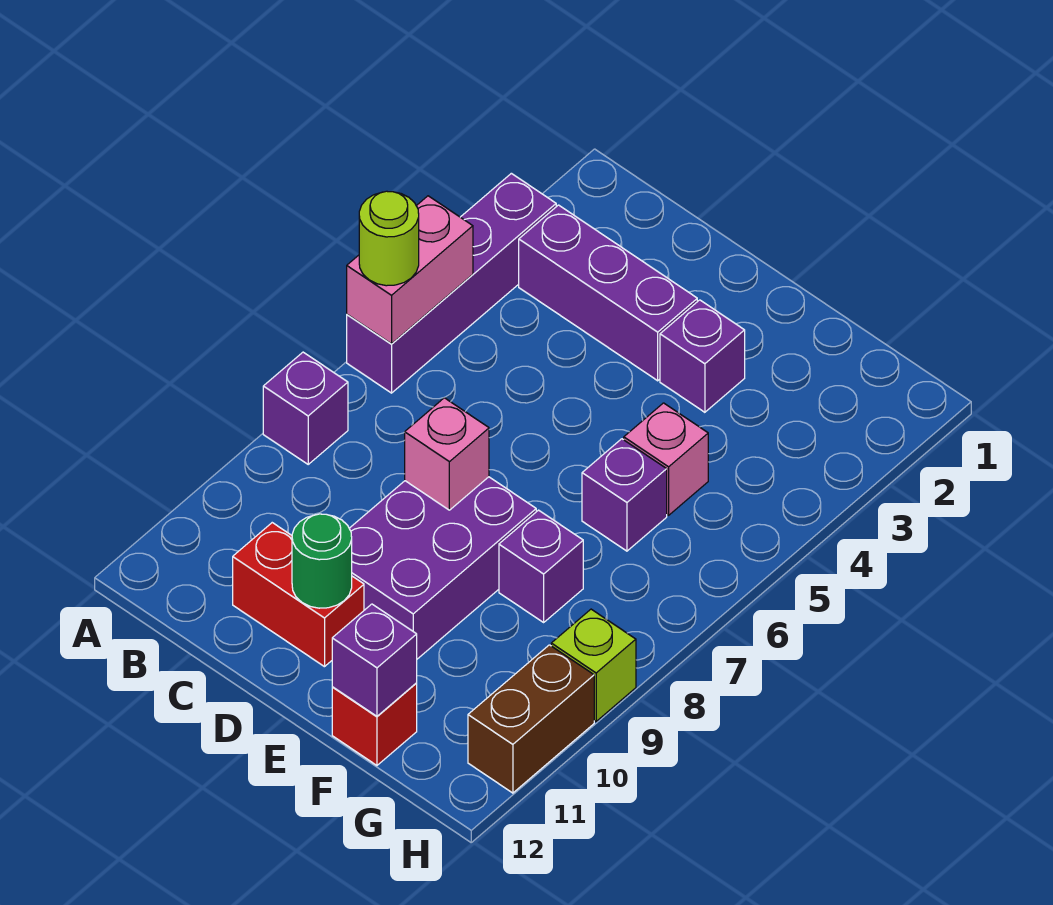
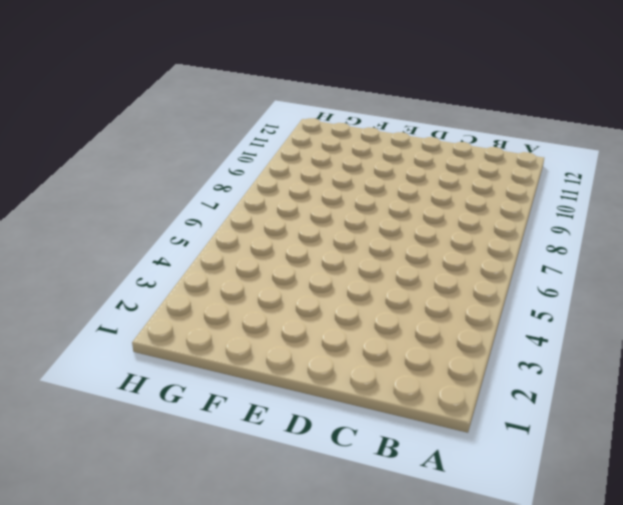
none -> purple brick A3:A6 level 1
none -> purple brick A8 level 1
none -> purple brick B3:D3 level 1

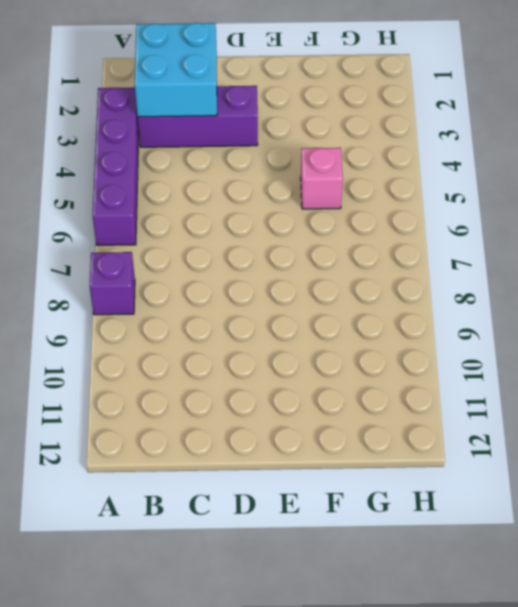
cyan brick B2:C3 level 2 -> none
none -> red brick C11:D11 level 1
none -> purple brick D8:E10 level 1
none -> purple brick E3 level 1

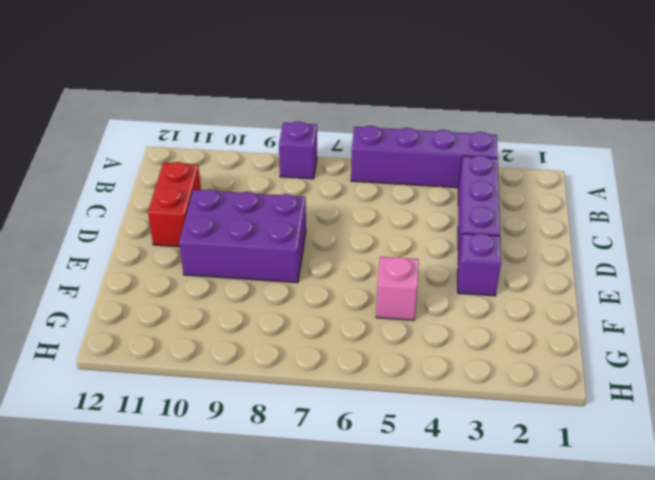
none -> purple brick F6 level 1
none -> purple brick F8 level 1
none -> red brick F12 level 1

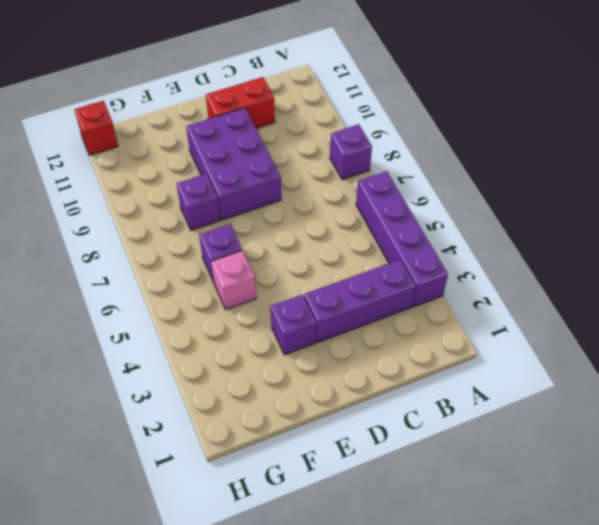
red brick H12 level 1 -> red brick F12 level 1
none -> lime brick H9 level 1
none -> brown brick H10:H11 level 1
none -> pink brick A5:A6 level 2

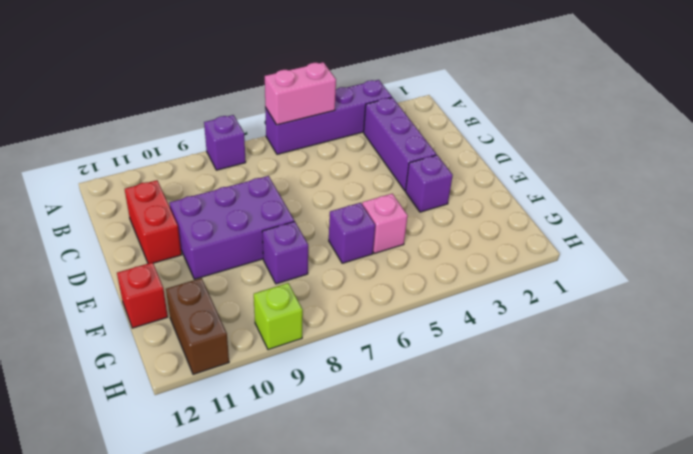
brown brick G11:H11 level 1 -> brown brick H10:H11 level 1
none -> pink brick D8 level 2
none -> green round brick D11 level 2
none -> purple brick F12 level 2

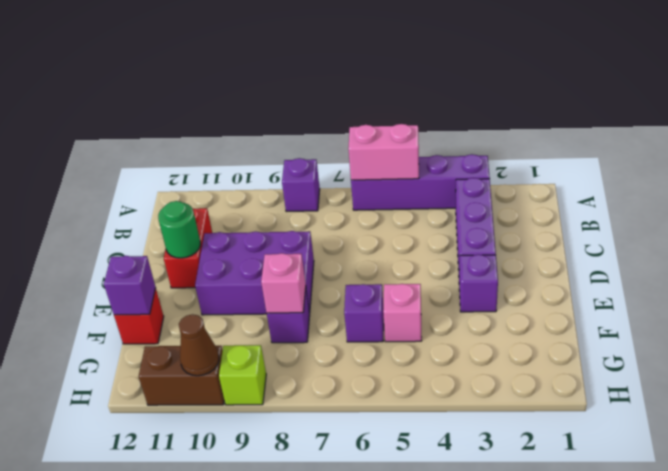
pink brick F8 level 2 -> pink brick D8 level 2
brown cone H10 level 2 -> none
none -> lime round brick A6 level 3

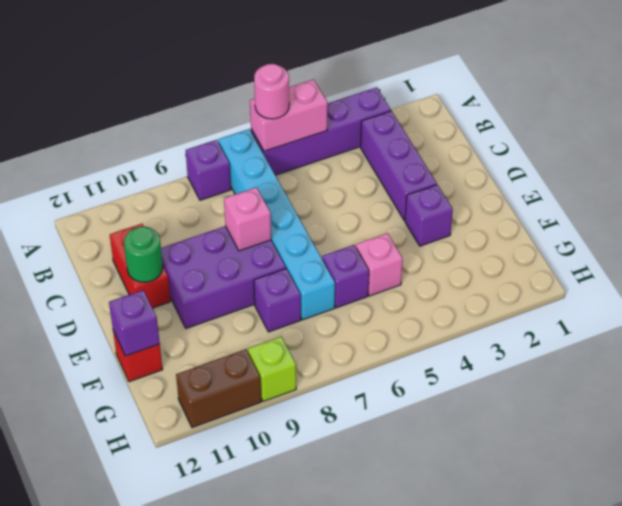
pink round brick A6 level 3 -> lime round brick A6 level 3
cyan brick A7:F7 level 1 -> none

